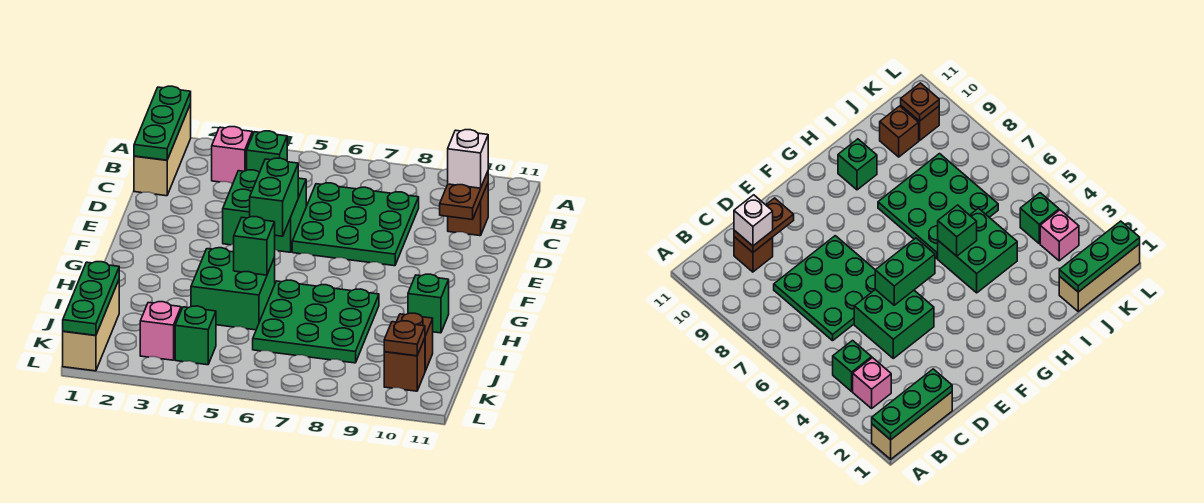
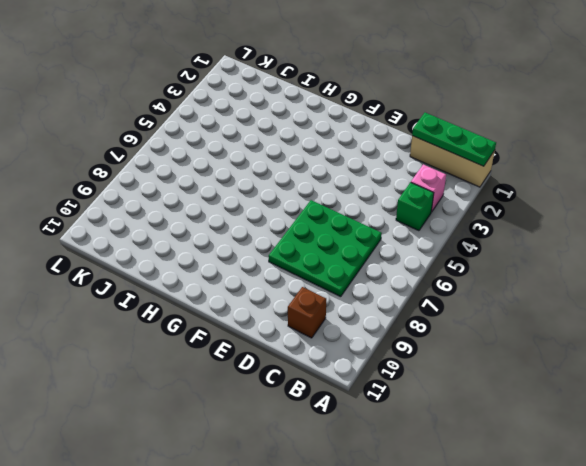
none -> green brick D4:E5 level 1
none -> green brick H4:I5 level 1
none -> green plate H6:J8 level 1

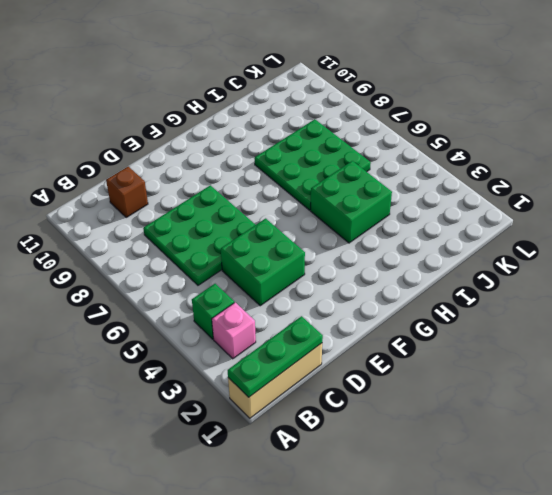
none -> green brick H10 level 1
none -> tan brick J1:L1 level 1
none -> brown brick J10 level 1

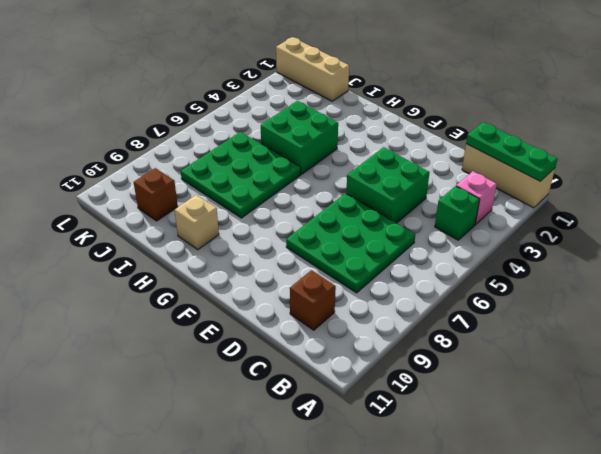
tan brick H10 level 1 -> green brick H10 level 1
none -> pink brick K3 level 1
none -> green brick K4 level 1
none -> brown brick K10 level 1

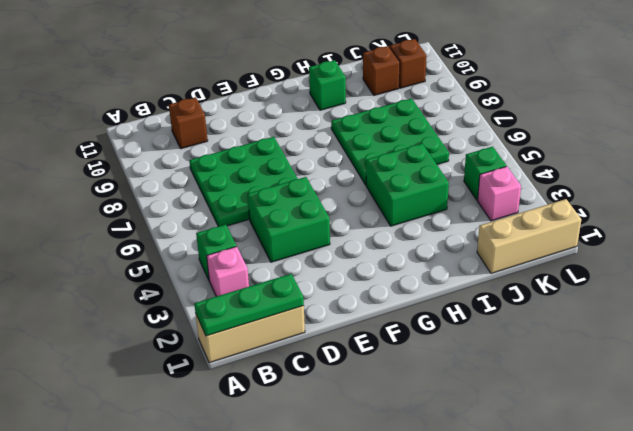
none -> brown plate C10:D10 level 2
none -> green brick E5:F5 level 2
none -> green brick H5 level 2

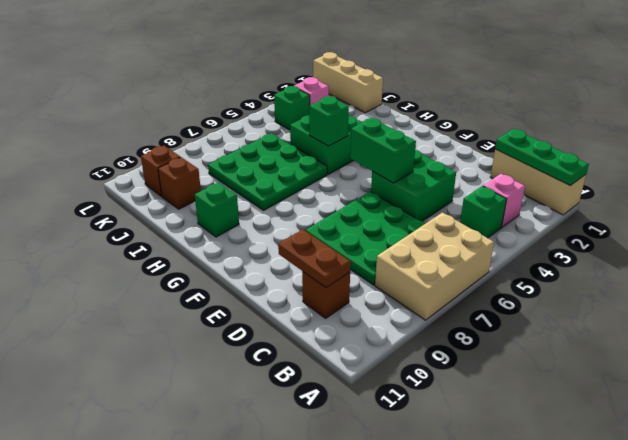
tan brick A6:B8 level 1 -> none
none -> green plate J1:L1 level 2
none -> brown plate K10 level 2
none -> white brick C10 level 3

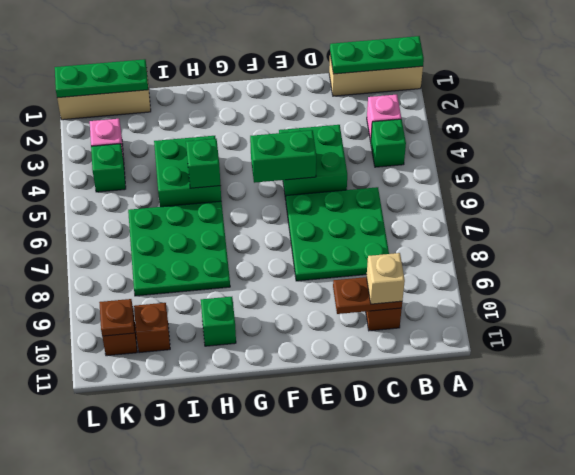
tan brick C10 level 3 -> white brick C10 level 3

